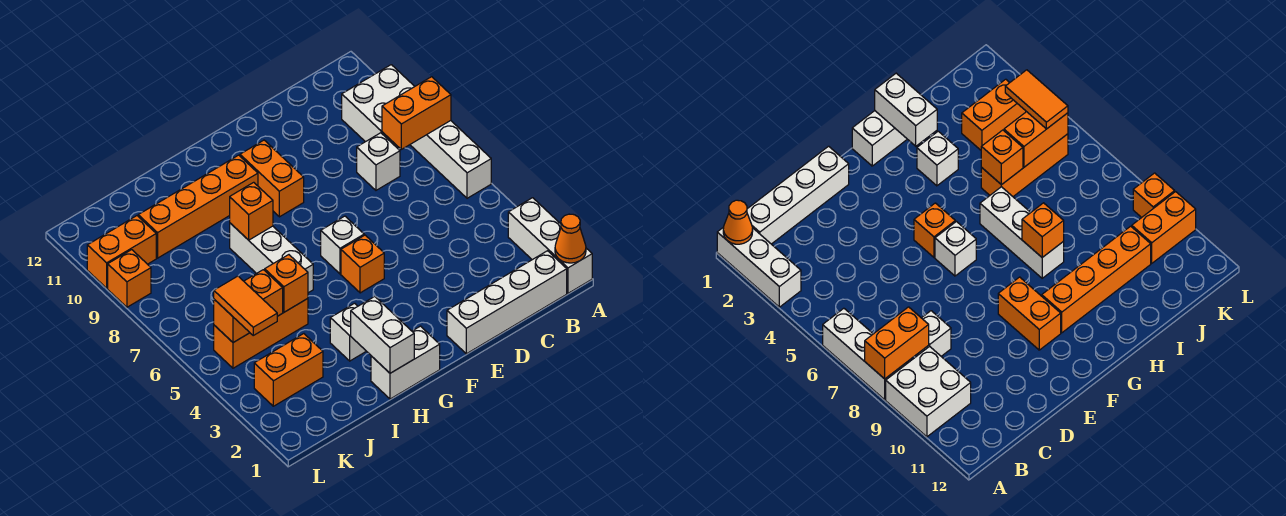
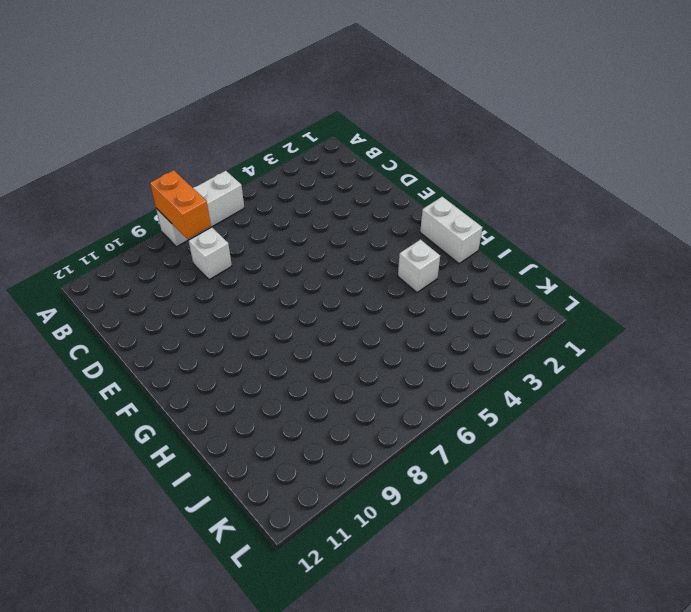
none -> white brick A1:A3 level 1
none -> white brick A9:B10 level 1
none -> white brick B1:E1 level 1

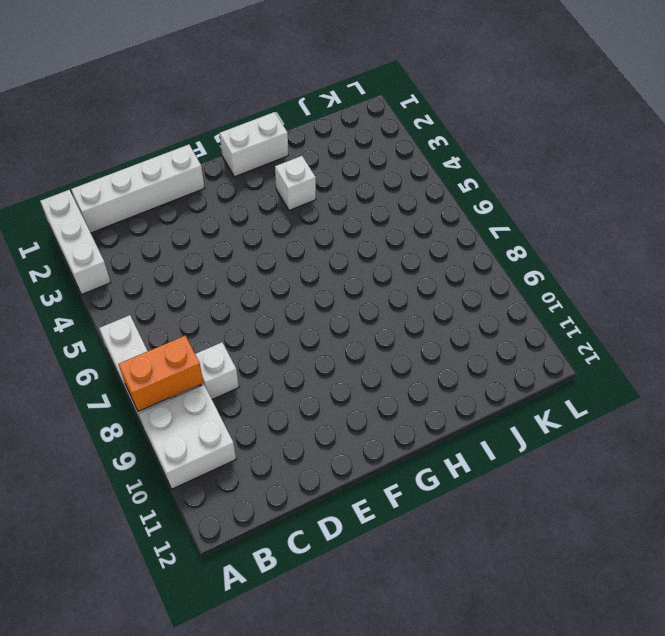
none -> orange brick F5 level 1
none -> white brick F6 level 1
none -> orange brick F9:F10 level 1

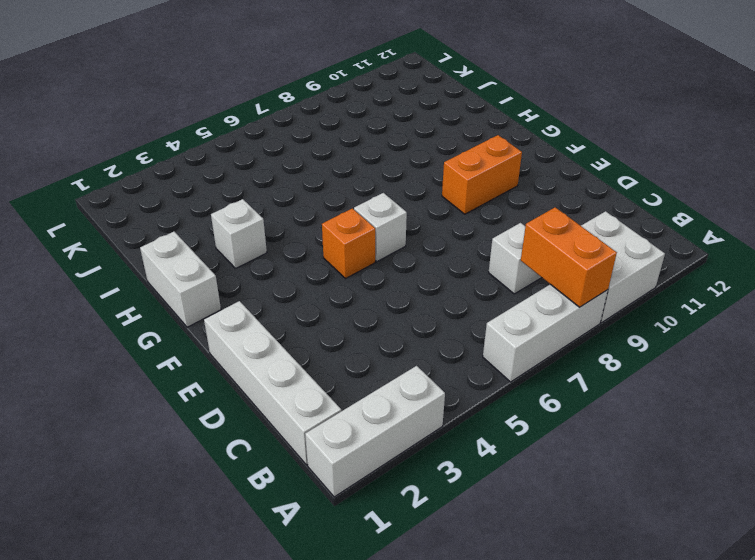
none -> orange brick G10:J10 level 1
none -> white brick H6:H8 level 1
none -> orange brick I5:K5 level 1

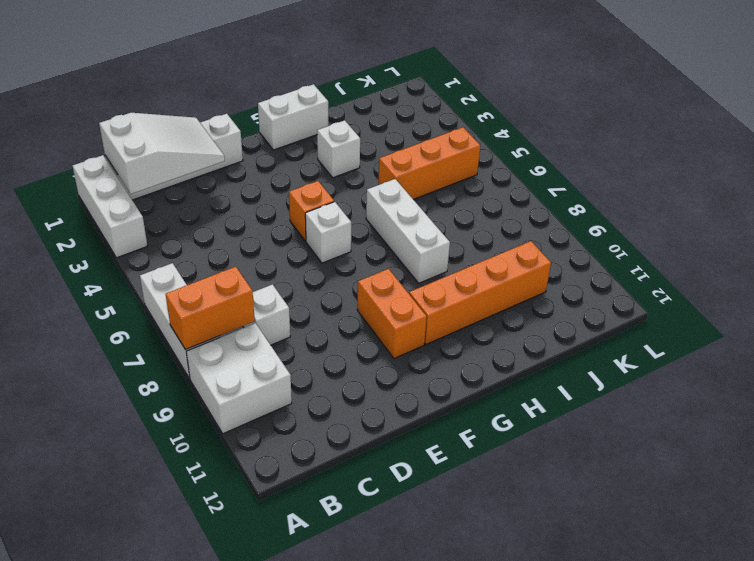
white slope B1:D2 level 2 top B -> none
none -> orange brick J3:K3 level 1
none -> orange brick K10:L10 level 1
none -> orange brick L9 level 1

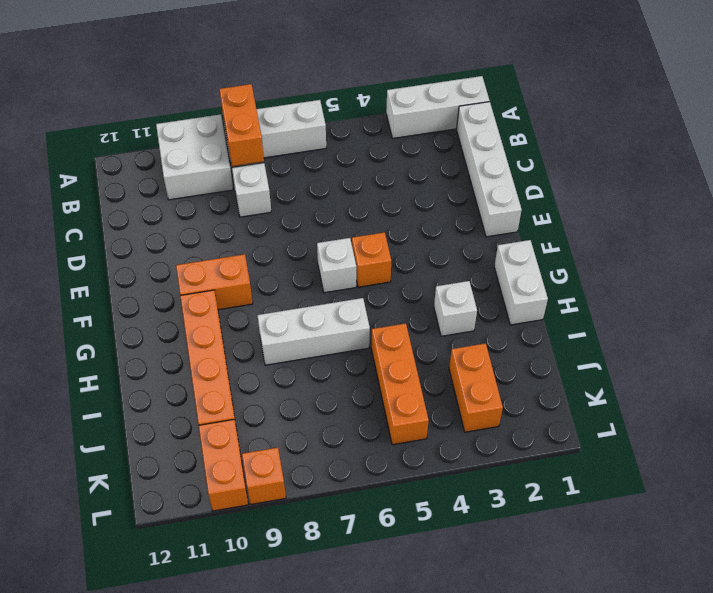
none -> orange cone A1 level 2
none -> white brick H1:H2 level 2
none -> orange brick H8 level 2

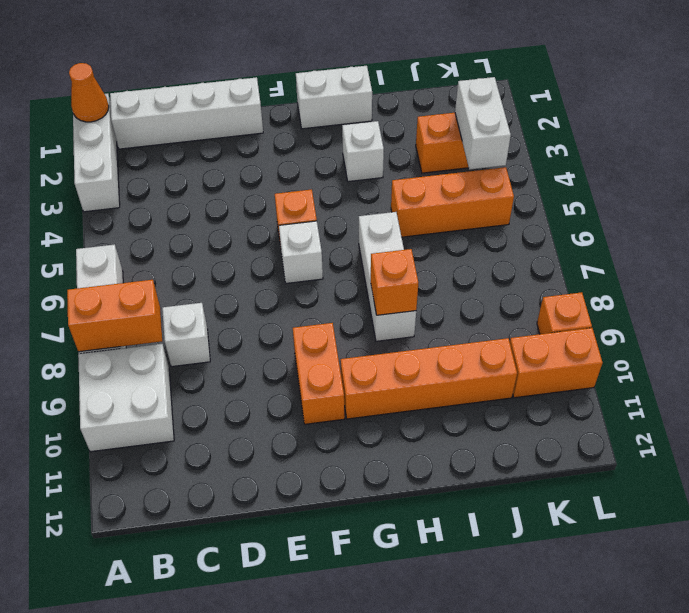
white brick K3:K4 level 2 -> white brick H1:H2 level 2
none -> orange brick I5 level 2
none -> orange brick J5:K5 level 2
none -> orange tile K4:K5 level 3

